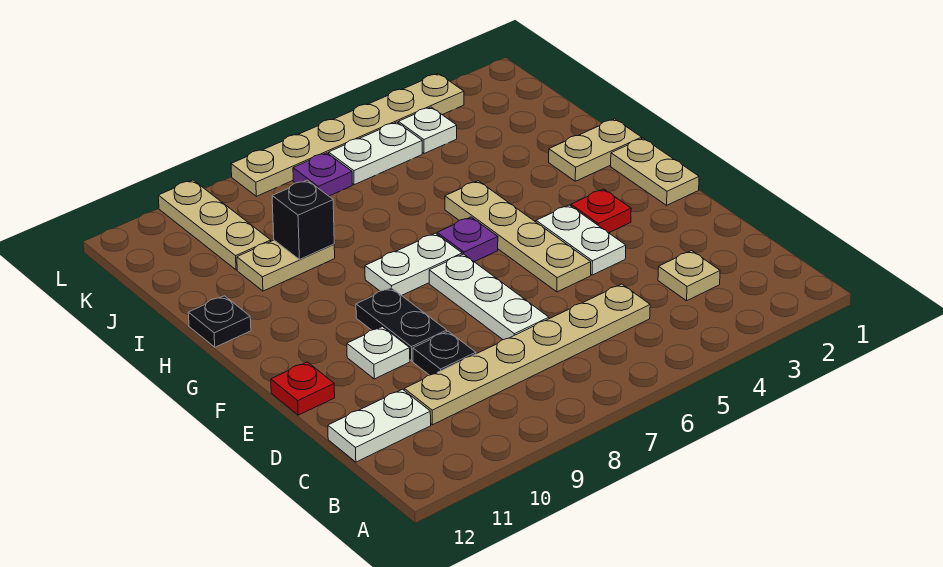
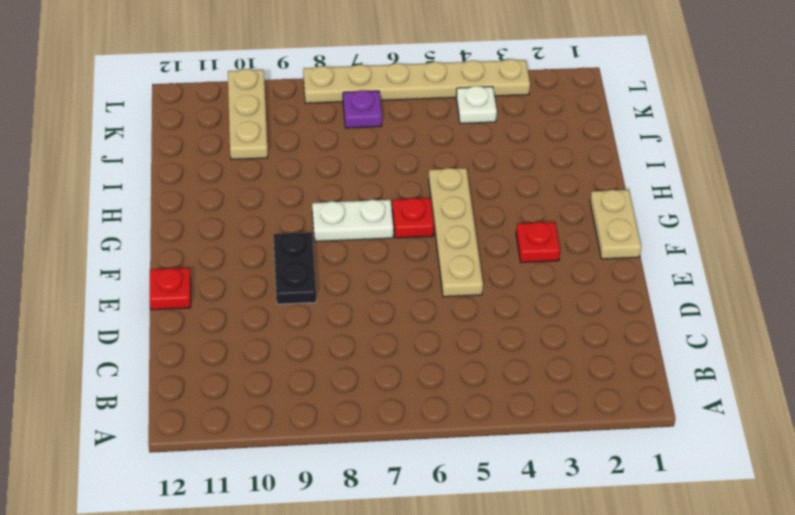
red plate G6 level 1 -> purple plate G6 level 1
none -> tan plate C3 level 1
none -> tan plate C5:C10 level 1
none -> white plate C11:C12 level 1

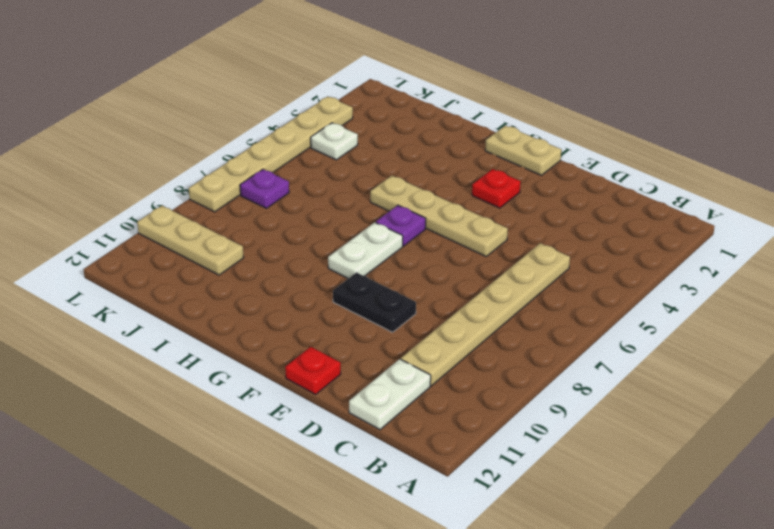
none -> tan plate C3 level 1
none -> white plate D7:F7 level 1
none -> black plate D9 level 1

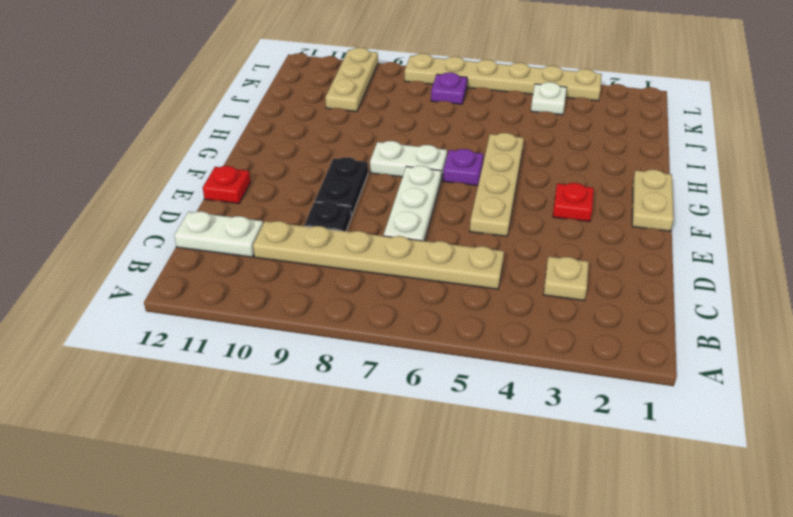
none -> white plate E4:F4 level 1
none -> white plate E10 level 1
none -> tan plate H1:H2 level 1

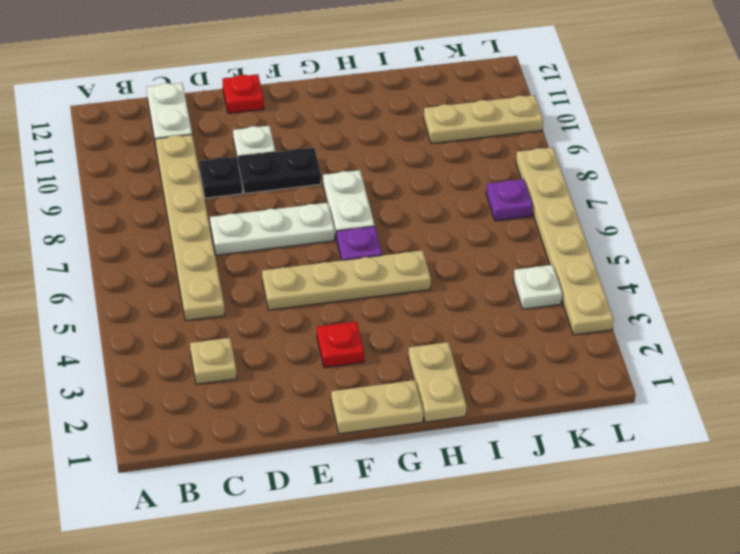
none -> white plate E4:F4 level 1
none -> black plate H12 level 1
none -> tan plate I9:I10 level 1

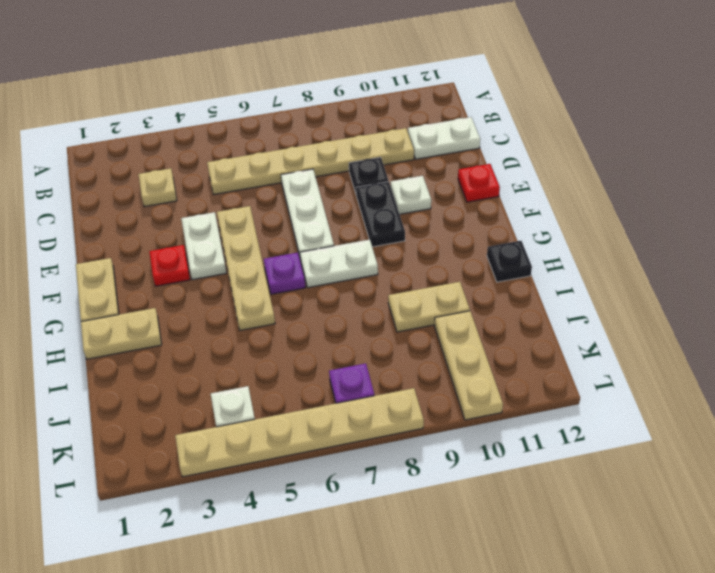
none -> white plate K5:K6 level 1
none -> black brick I9 level 2

